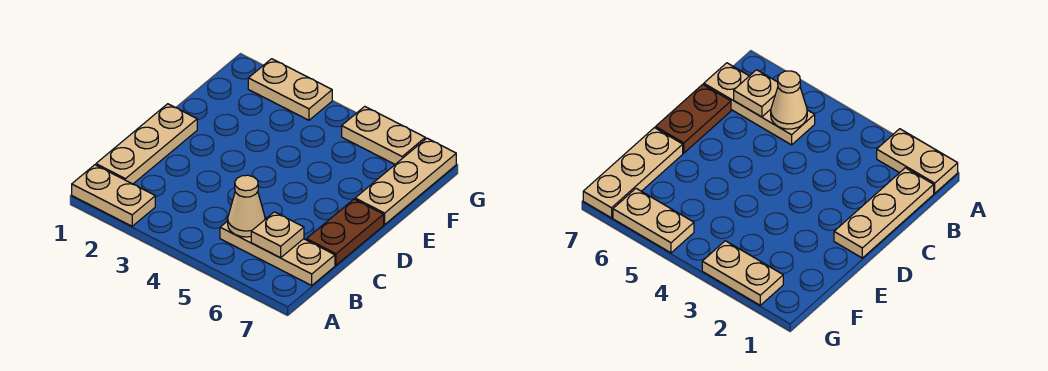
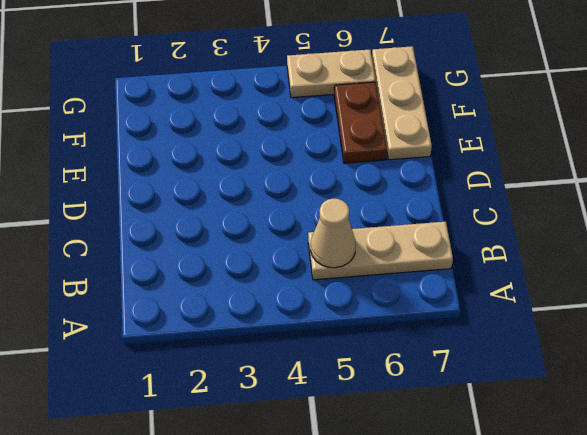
brown plate E6:F6 level 1 -> brown plate C7:D7 level 1
none -> tan plate A1:A2 level 1
none -> tan plate B1:D1 level 1

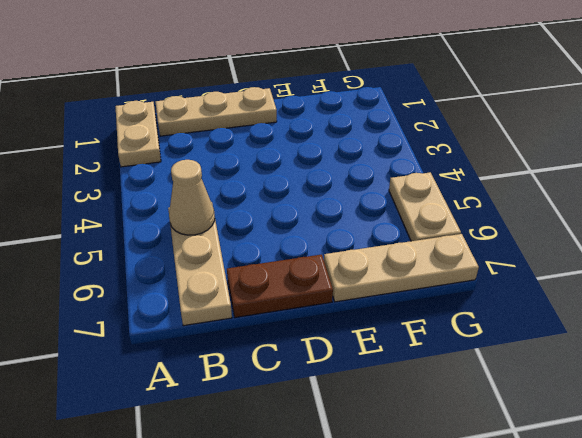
none -> tan plate G2:G3 level 1
none -> tan plate B6 level 2

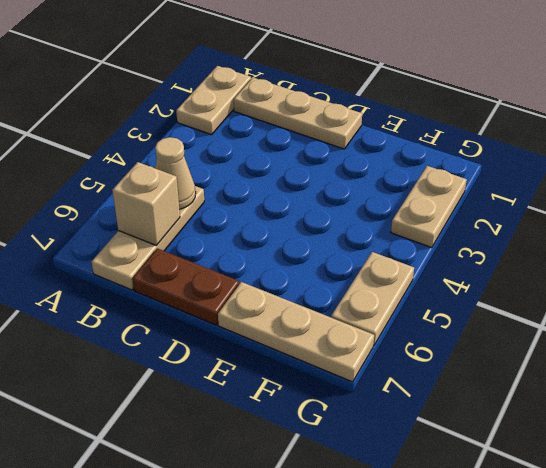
tan brick B6 level 2 -> tan plate B6 level 2

